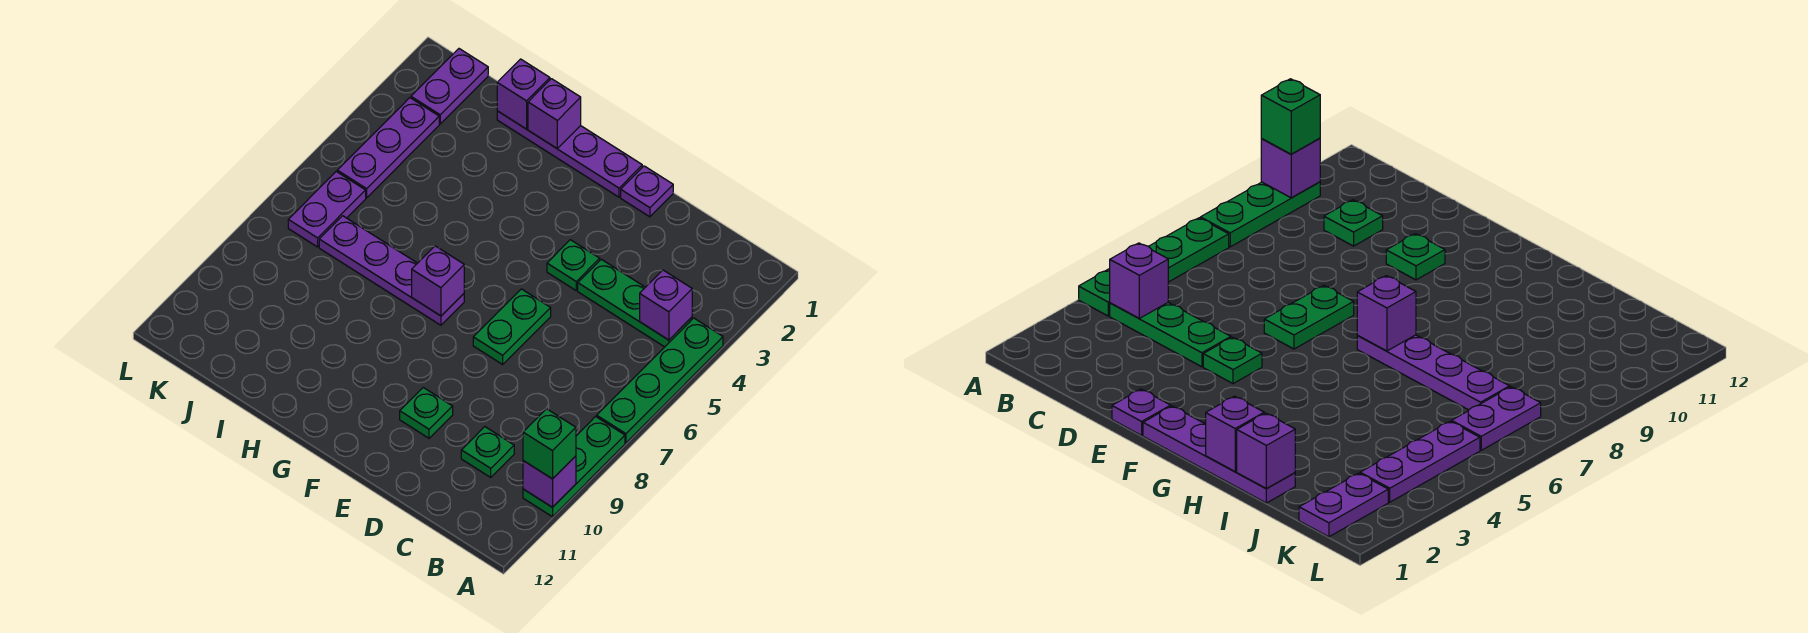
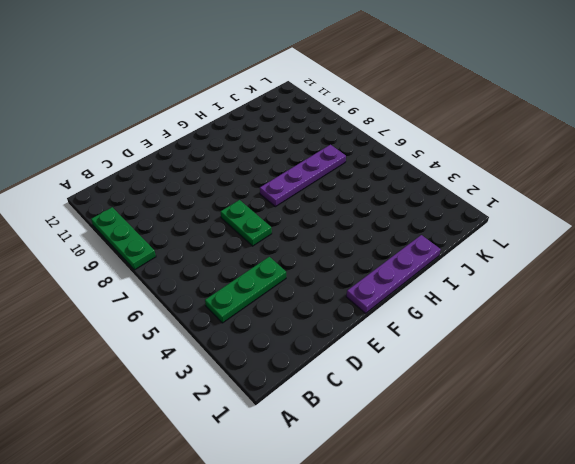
none -> green plate A4:A7 level 1
none -> green plate C10 level 1
none -> purple plate E1 level 1

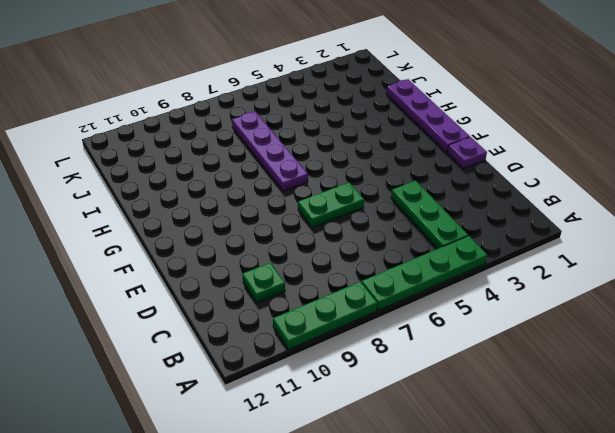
none -> green plate E4 level 1
none -> green plate E10 level 1
none -> purple plate K1:K2 level 1

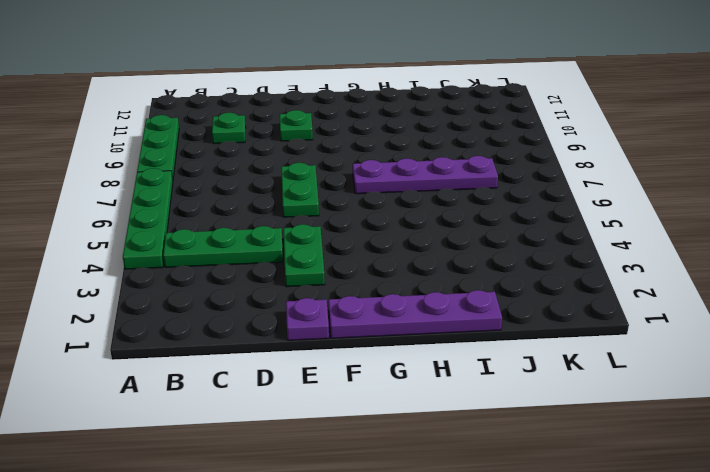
green plate E3:E4 level 1 -> green plate E4 level 1
none -> purple plate K1:K2 level 1
none -> purple plate K3:K5 level 1
none -> purple plate K6:K7 level 1

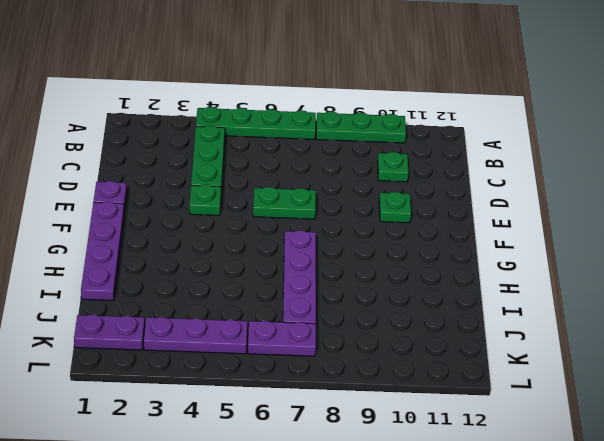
none -> purple brick A10 level 2
none -> purple brick B4 level 2
none -> purple brick G7 level 2

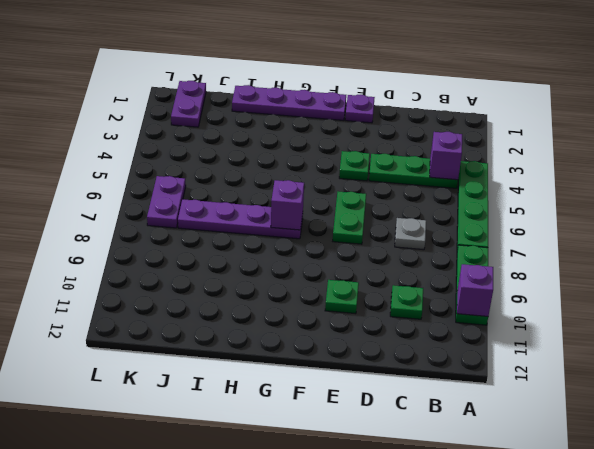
grey plate C7 level 1 -> none
none -> purple plate K3:K5 level 1
none -> purple brick H1 level 2
none -> purple brick I1 level 2

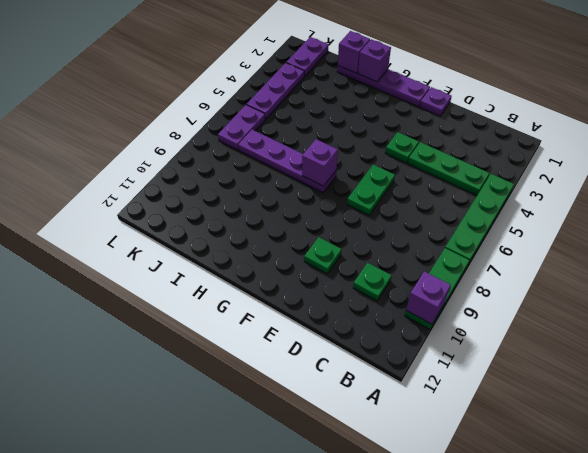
none -> purple brick B4 level 2
none -> green brick A10 level 3

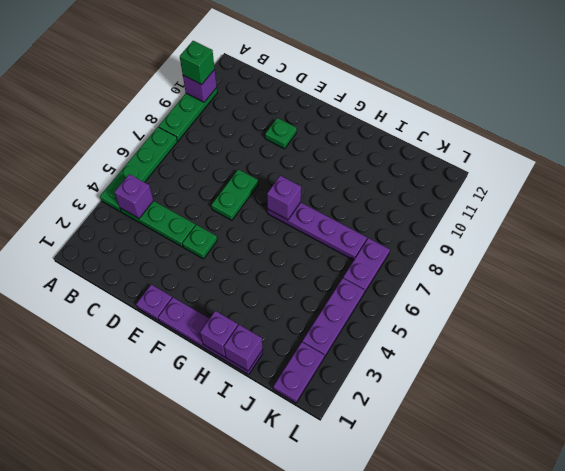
none -> green plate C10 level 1

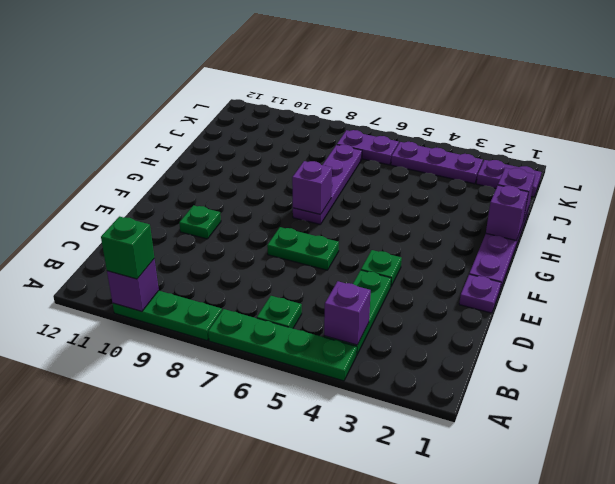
green plate B6 level 1 -> green plate C10 level 1

